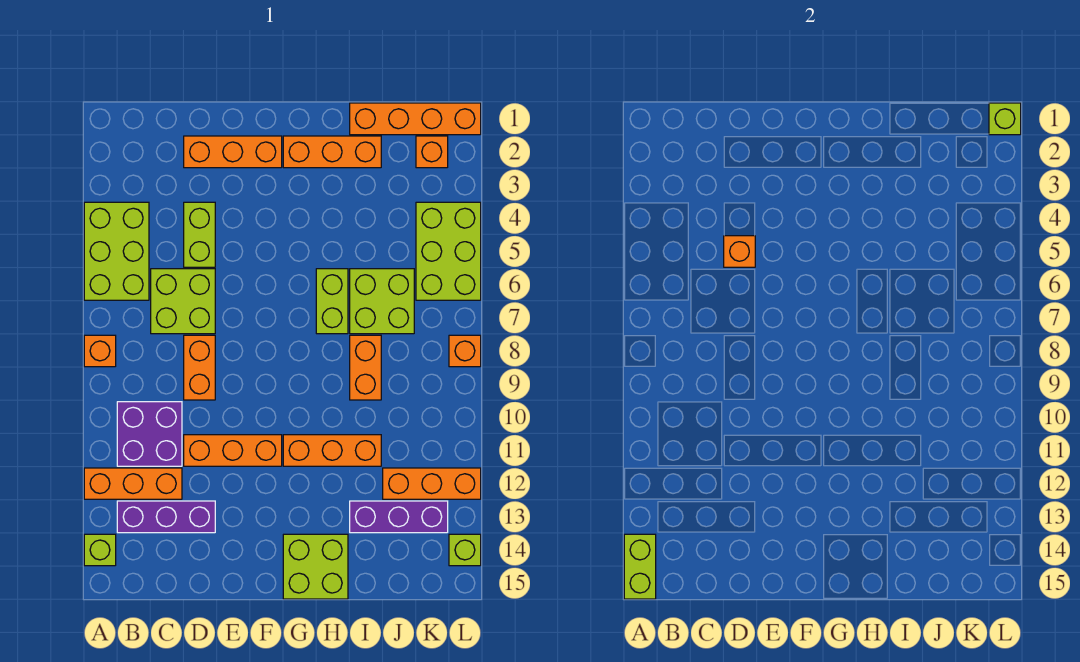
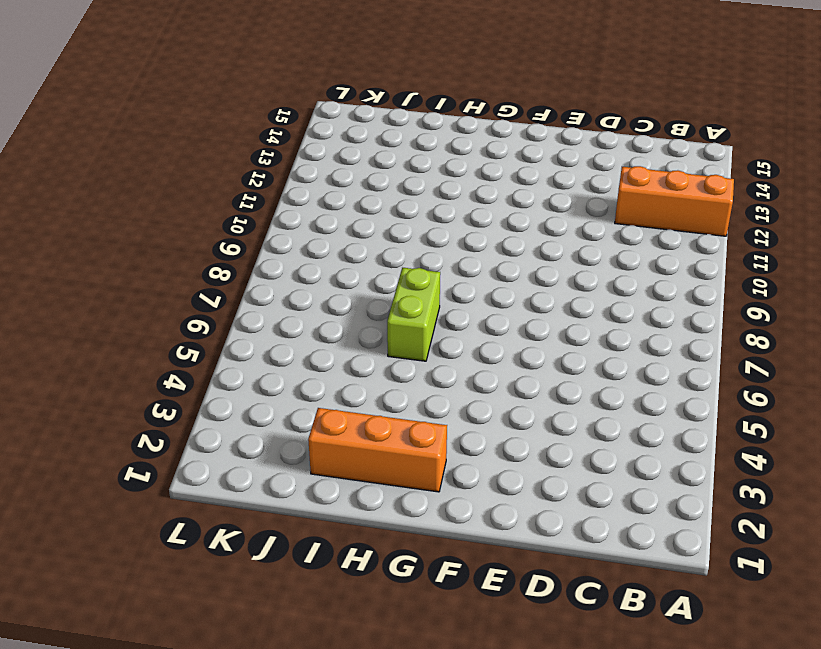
none -> lime brick A4:B6 level 1
none -> orange brick A8 level 1
none -> lime brick A14 level 1

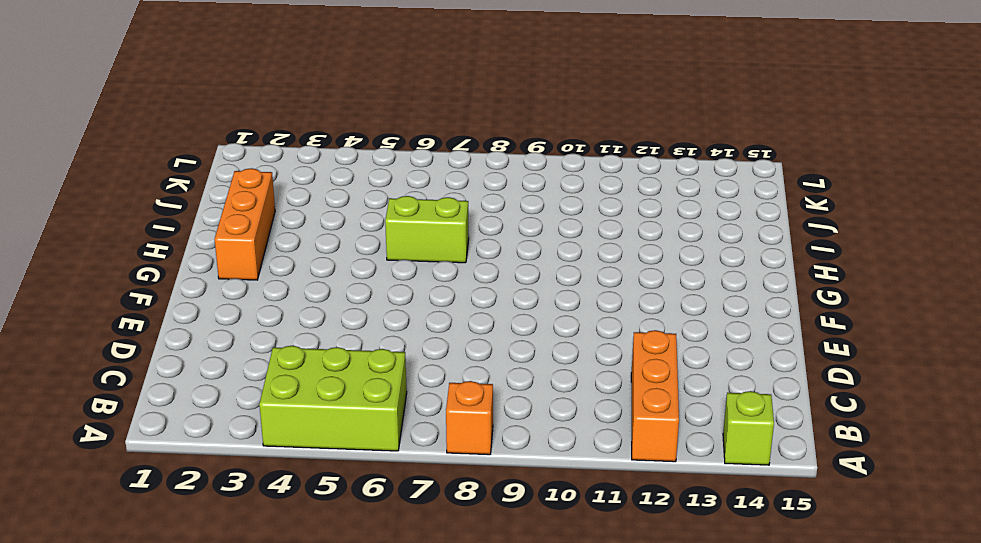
none -> purple brick B10:C11 level 1
none -> purple brick B13:D13 level 1
none -> lime brick C6:D7 level 1

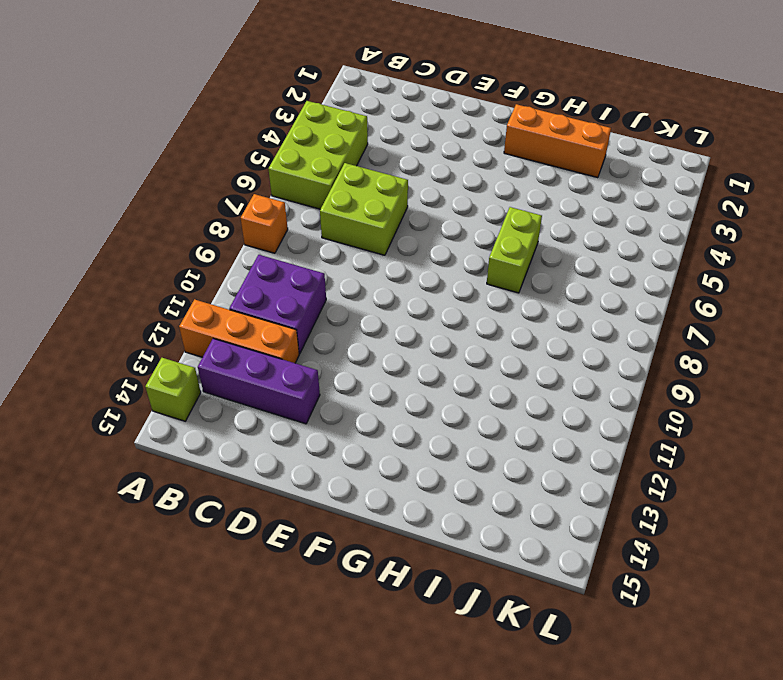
none -> orange brick D2:F2 level 1
none -> lime brick D4:D5 level 1
none -> orange brick D8:D9 level 1

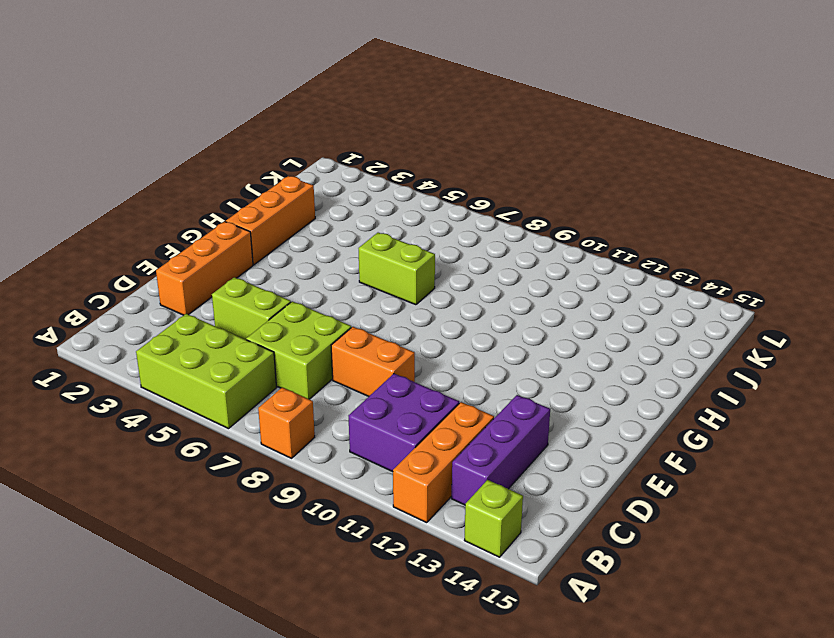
none -> orange brick D11:F11 level 1
none -> orange brick G11:I11 level 1
none -> lime brick G14:H15 level 1

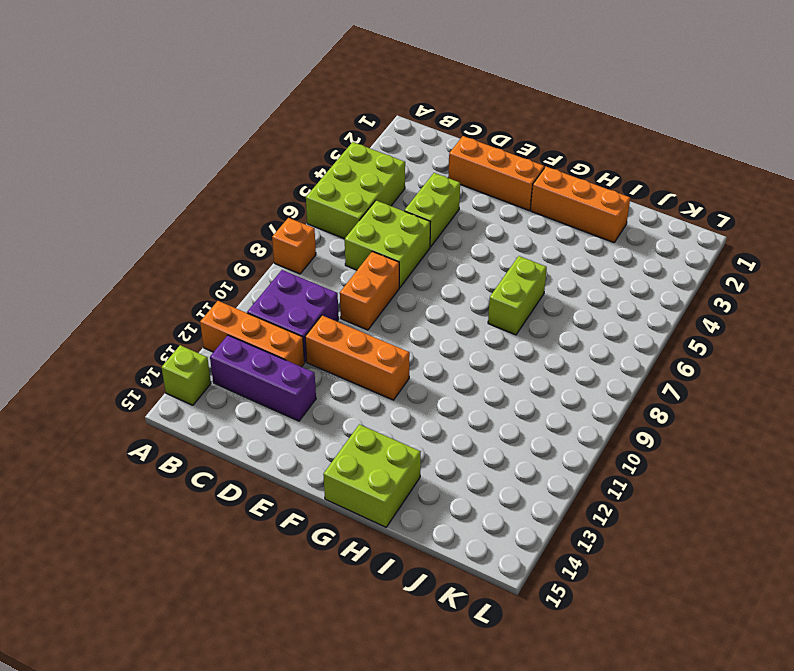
none -> orange brick G11:I11 level 1
none -> orange brick I1:L1 level 1
none -> lime brick I6:J7 level 1

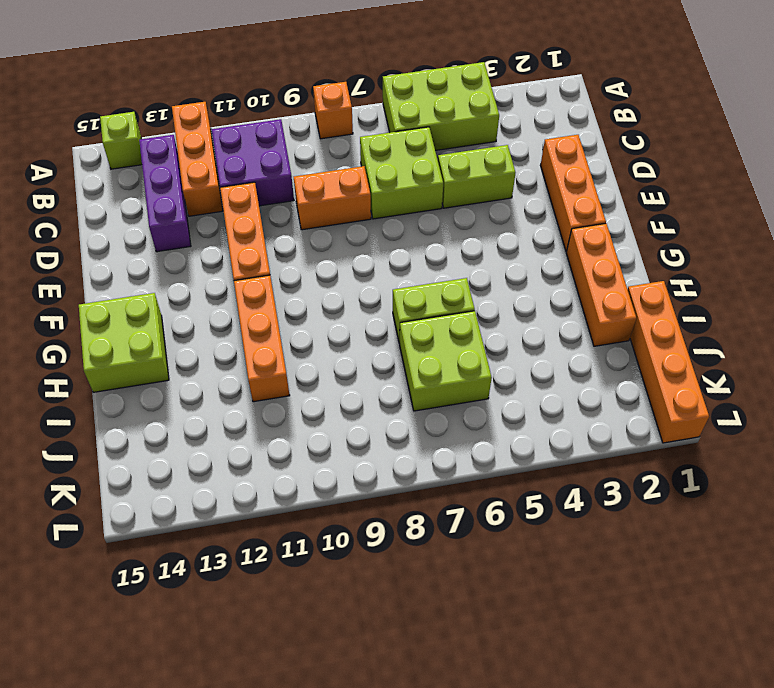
none -> orange brick I8:I9 level 1
none -> purple brick I13:K13 level 1
none -> orange brick J12:L12 level 1

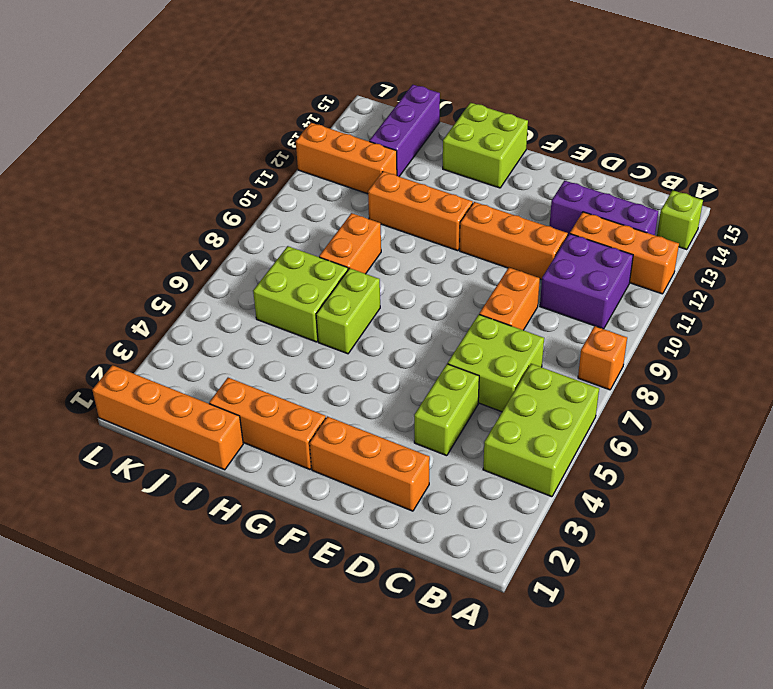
purple brick J13:J15 level 1 -> purple brick I13:K13 level 1
none -> orange brick K2 level 1
none -> lime brick K4:L6 level 1
none -> orange brick L8 level 1

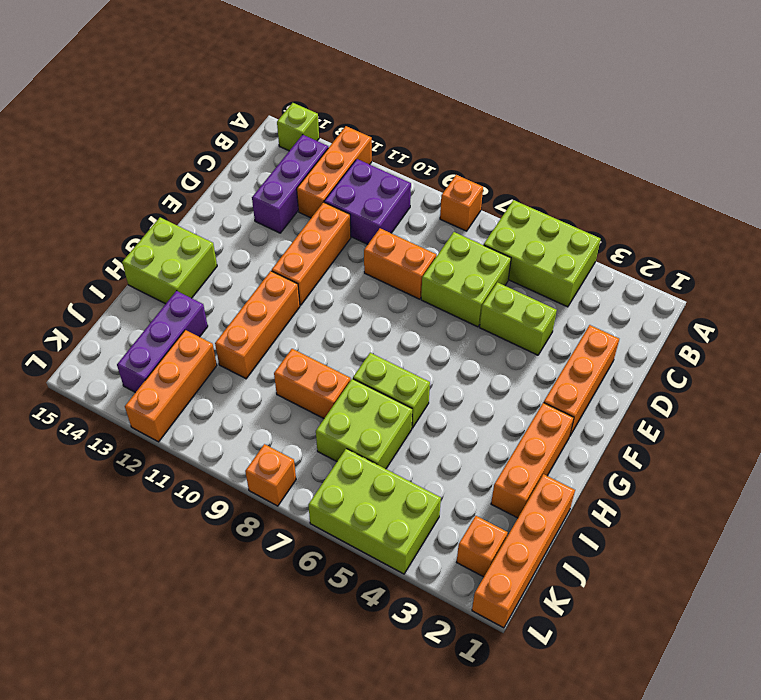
none -> lime brick L14 level 1
none -> lime brick A14:A15 level 2
none -> orange brick D5 level 2

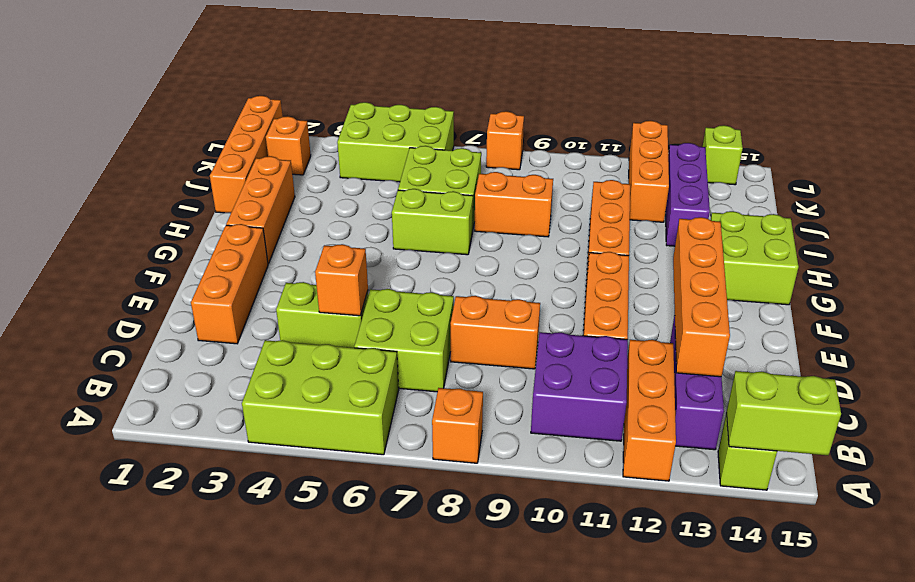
orange brick C13:F13 level 2 -> none
none -> lime brick L1 level 2

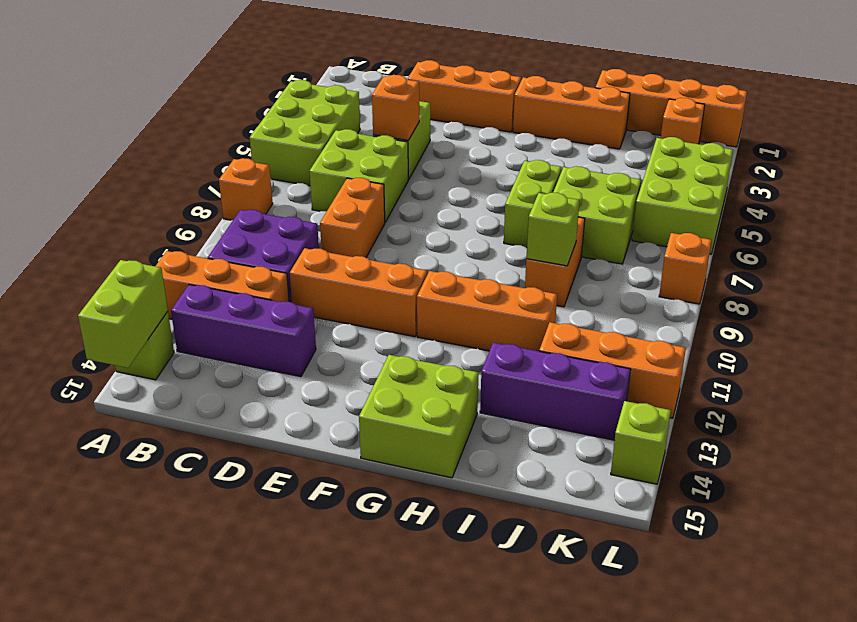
lime brick I9 level 2 -> lime brick L1 level 2

